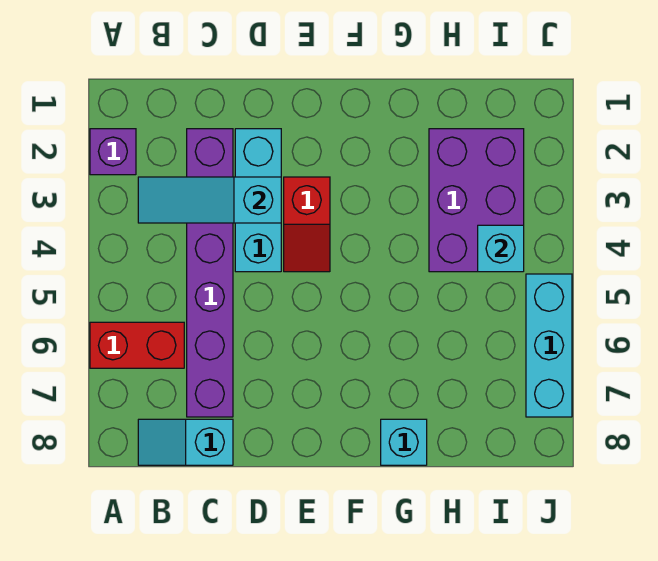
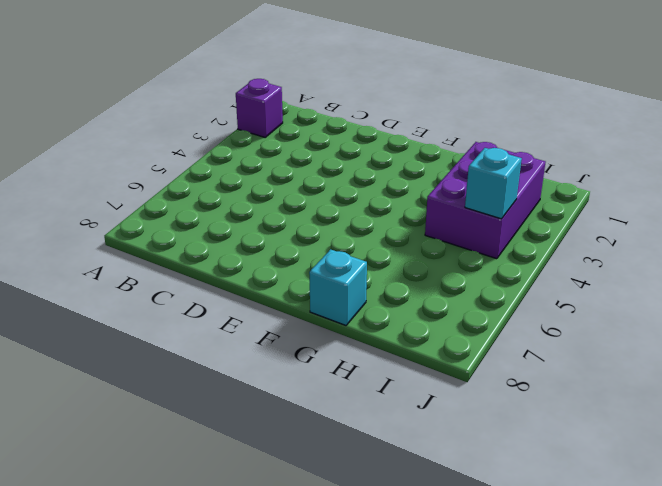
none -> red brick A6:B6 level 1
none -> cyan slope B8:C8 level 1 top C

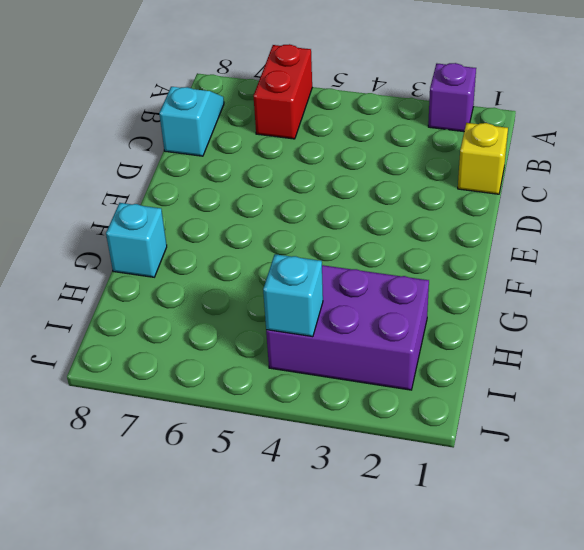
yellow brick C1 level 1 -> none
none -> purple brick C2:C7 level 1
none -> cyan brick D2:D4 level 1

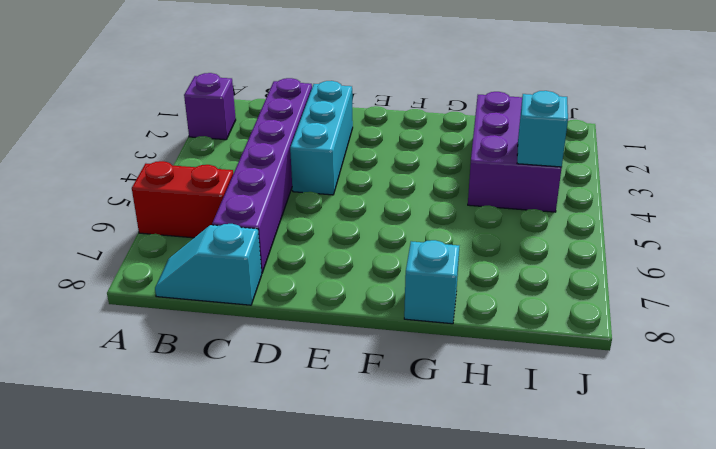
none -> red slope E3:E4 level 1 top 3
none -> cyan brick J5:J7 level 1

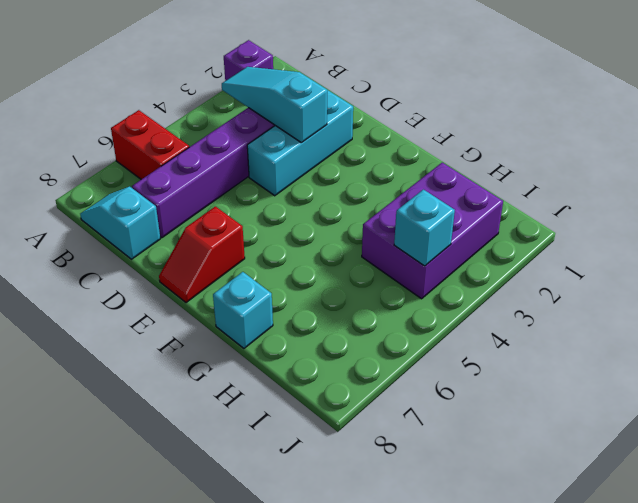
red slope E7:E8 level 1 top 7 -> red slope E3:E4 level 1 top 3
none -> cyan brick J5:J7 level 1

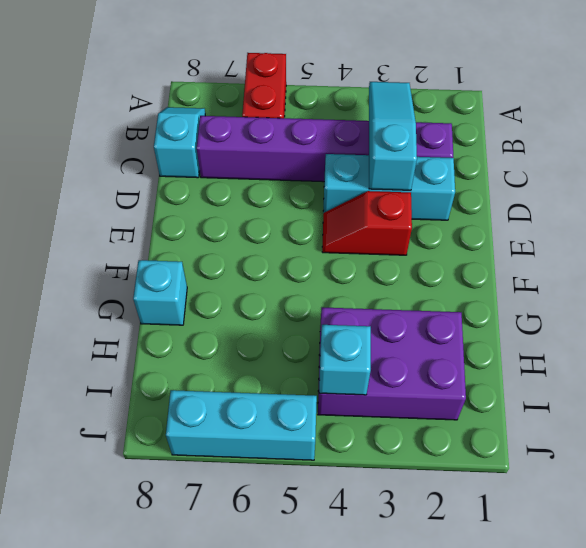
none -> purple brick A2 level 1

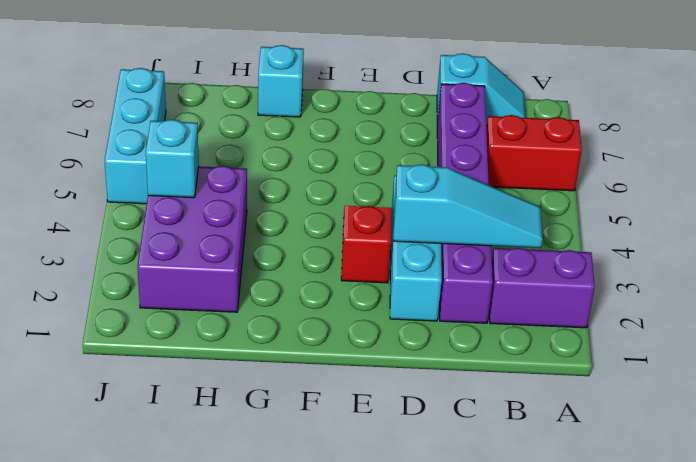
purple brick A2:B2 level 1 -> purple brick A2 level 1

